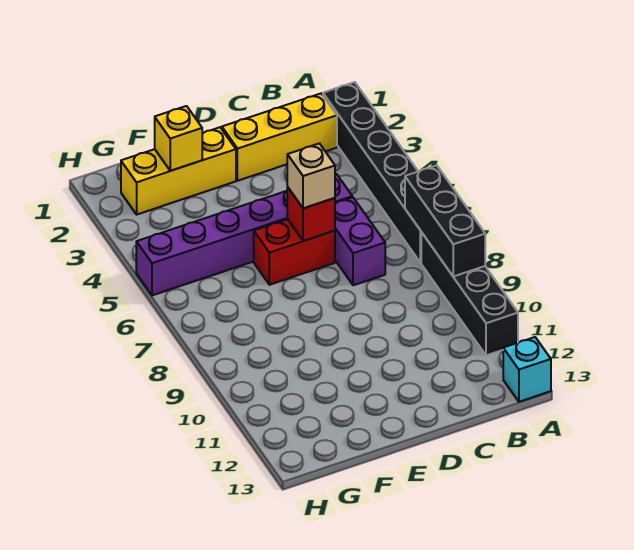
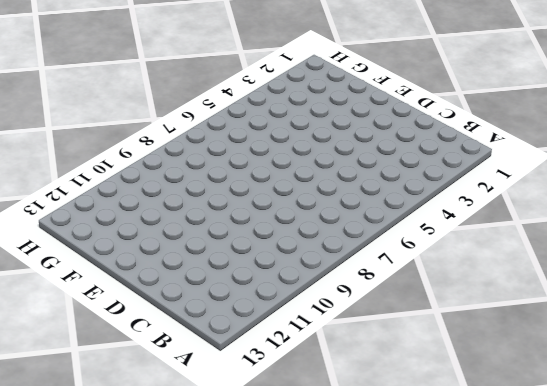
none -> black brick A2:A7 level 1
none -> black brick A8:A11 level 1
none -> cyan brick A13 level 1

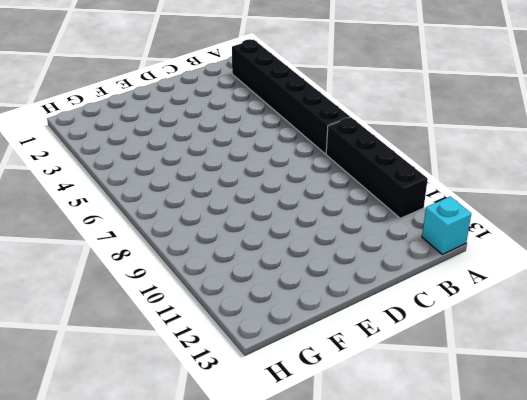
none -> yellow brick B2:D2 level 1
none -> purple brick C5:H5 level 1
none -> purple brick C6:C7 level 1

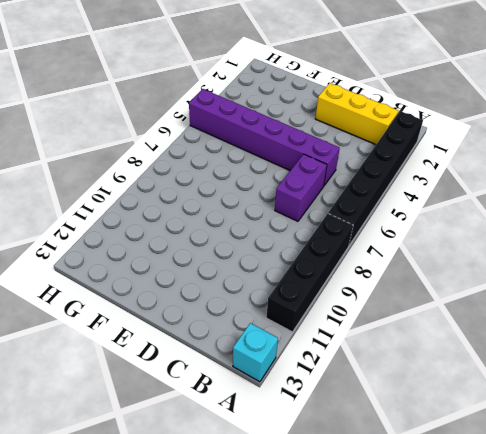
none -> red brick D6:E6 level 1
none -> yellow brick E2:G2 level 1
none -> black brick A7:A9 level 2

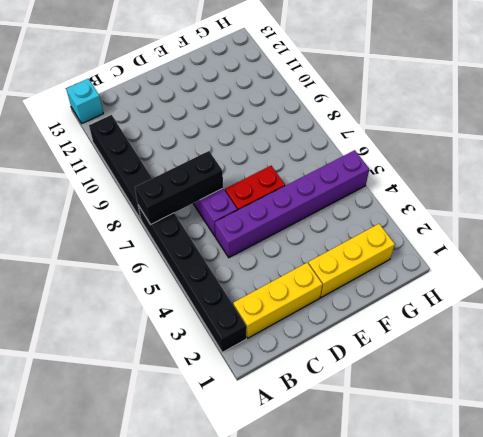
black brick A7:C7 level 2 -> black brick A7:A9 level 2
none -> red brick D6 level 2
none -> yellow brick F2 level 2
none -> tan brick D6 level 3

